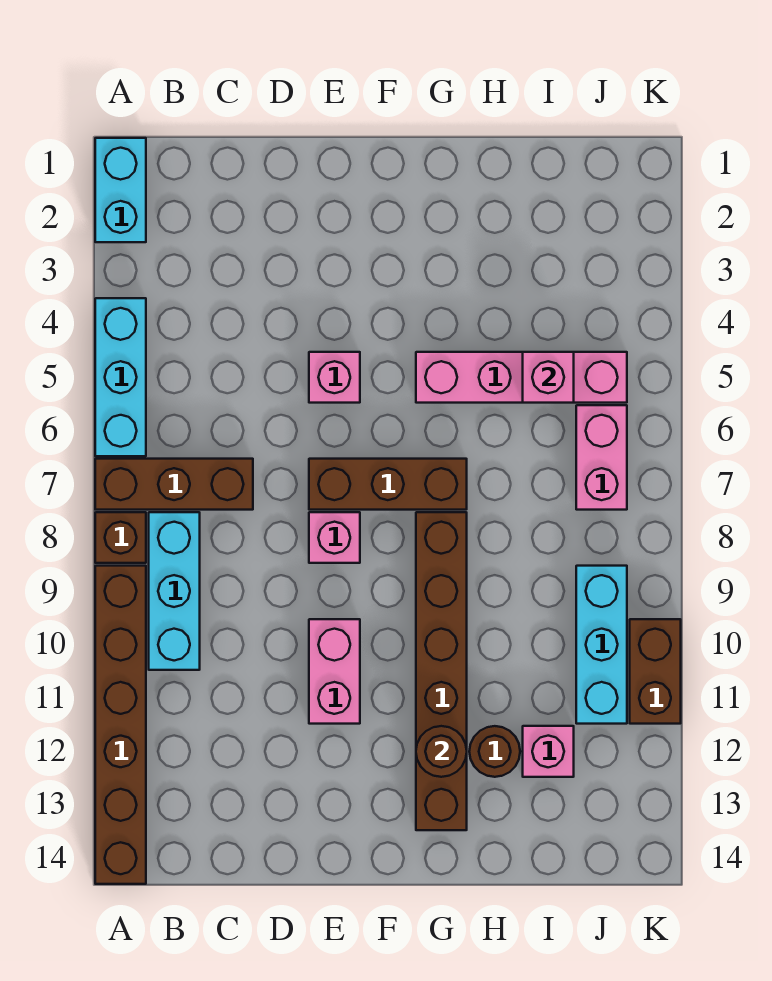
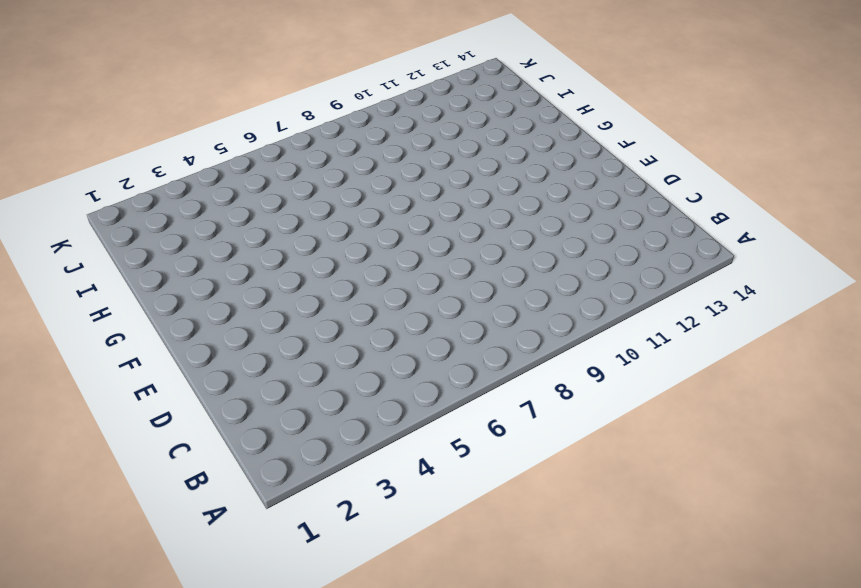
none -> cyan brick A1:A2 level 1
none -> cyan brick A4:A6 level 1
none -> brown brick A7:C7 level 1

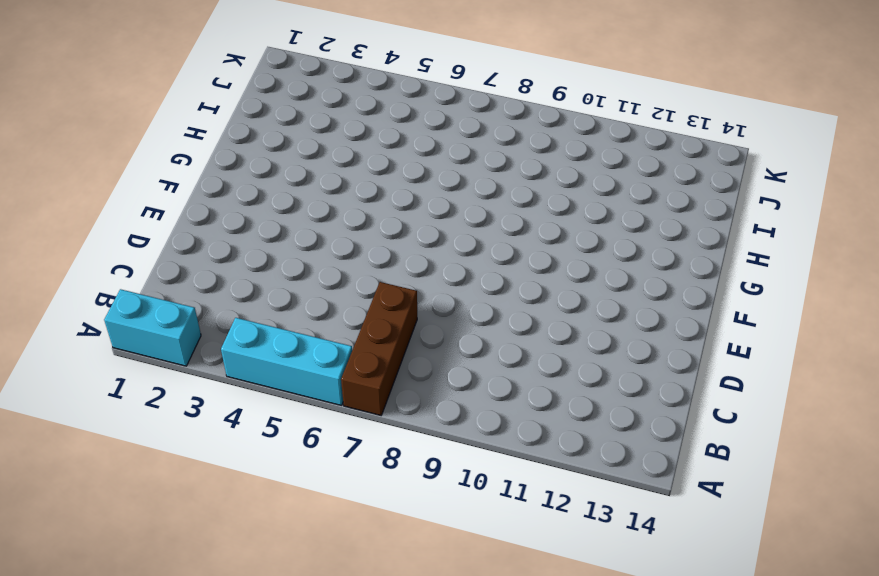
none -> brown brick A8 level 1
none -> brown brick A9:A14 level 1
none -> cyan brick B8:B10 level 1

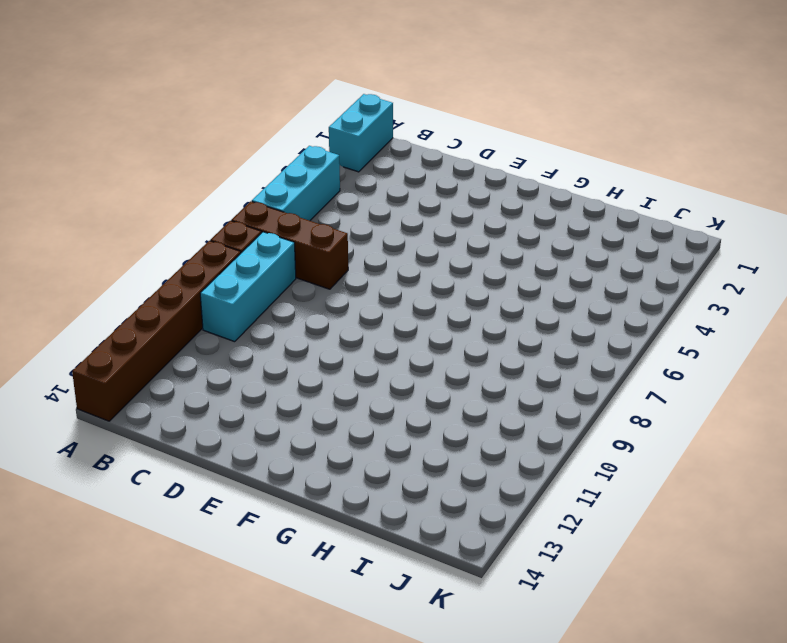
none -> pink brick E5 level 1
none -> brown brick E7:G7 level 1
none -> pink brick E8 level 1

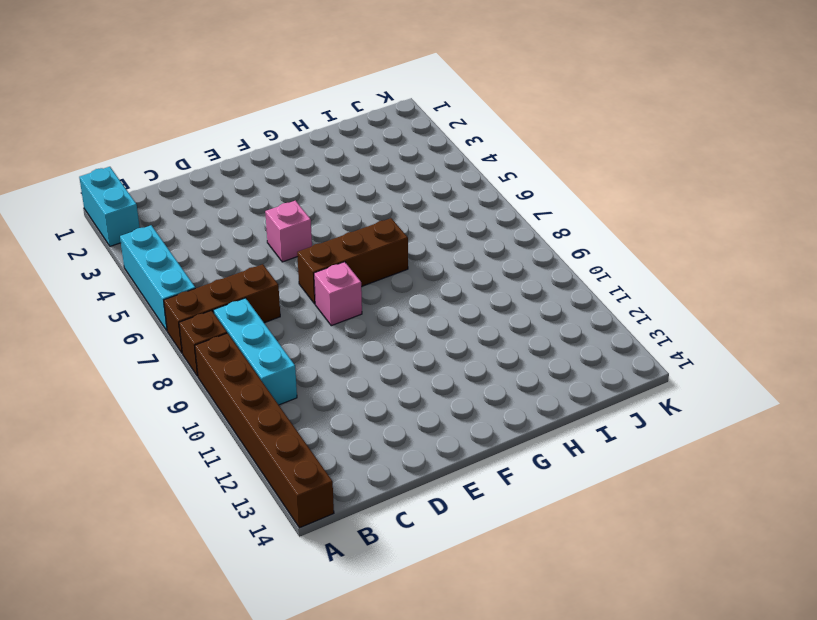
none -> pink brick E10:E11 level 1
none -> pink brick G5:J5 level 1
none -> brown brick G8:G13 level 1

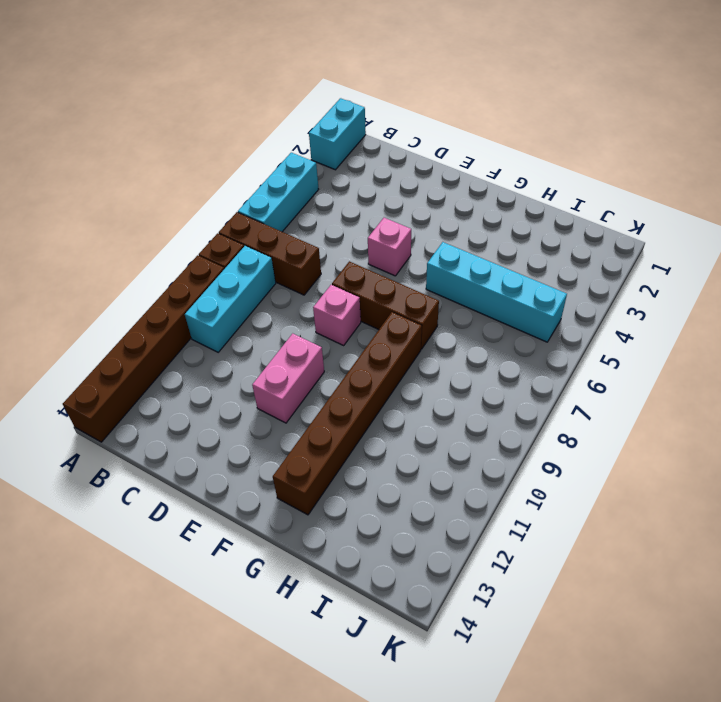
cyan brick G5:J5 level 1 -> pink brick G5:J5 level 1
none -> brown round brick H12 level 1
none -> pink brick I12 level 1
none -> pink brick J6:J7 level 1

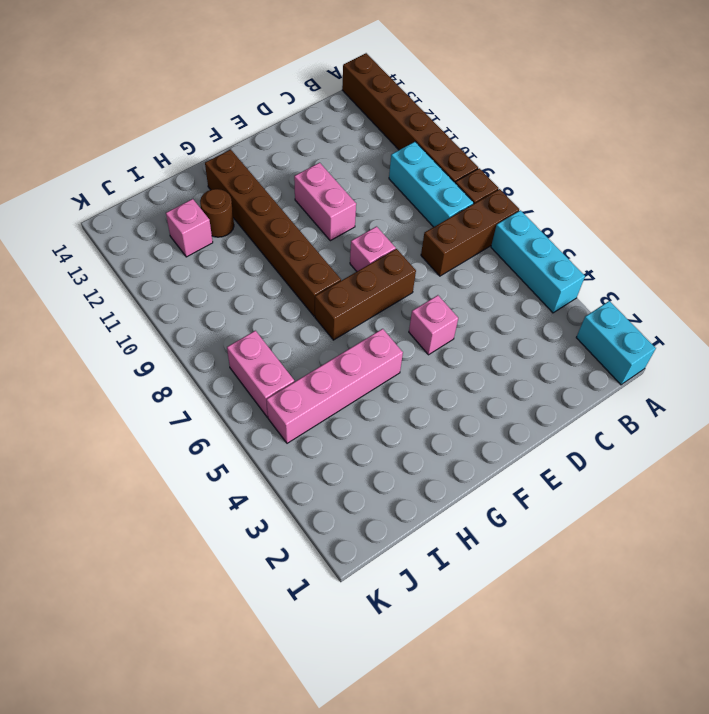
none -> cyan brick J9:J11 level 1
none -> brown brick K10:K11 level 1
none -> brown round brick G12 level 2

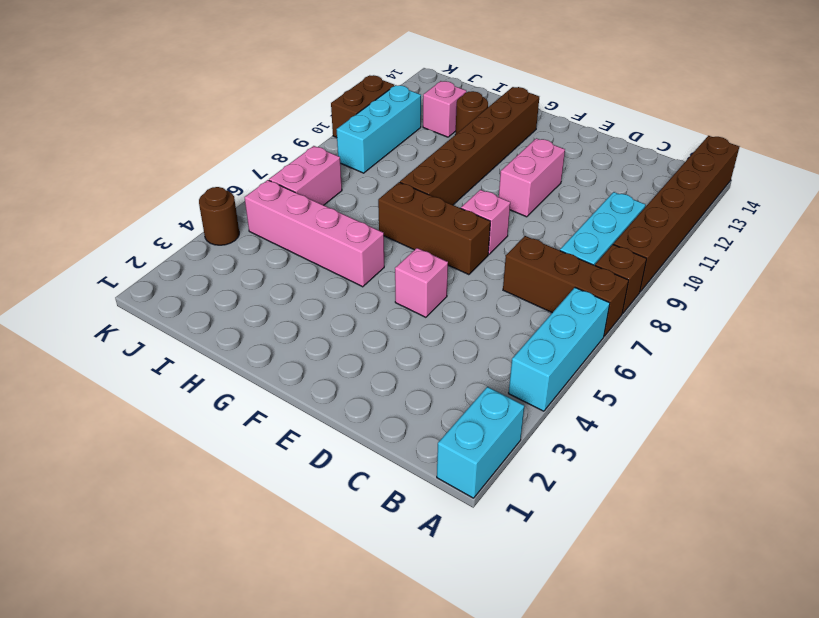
brown round brick K4 level 1 -> brown round brick G12 level 2
none -> pink brick I5 level 2

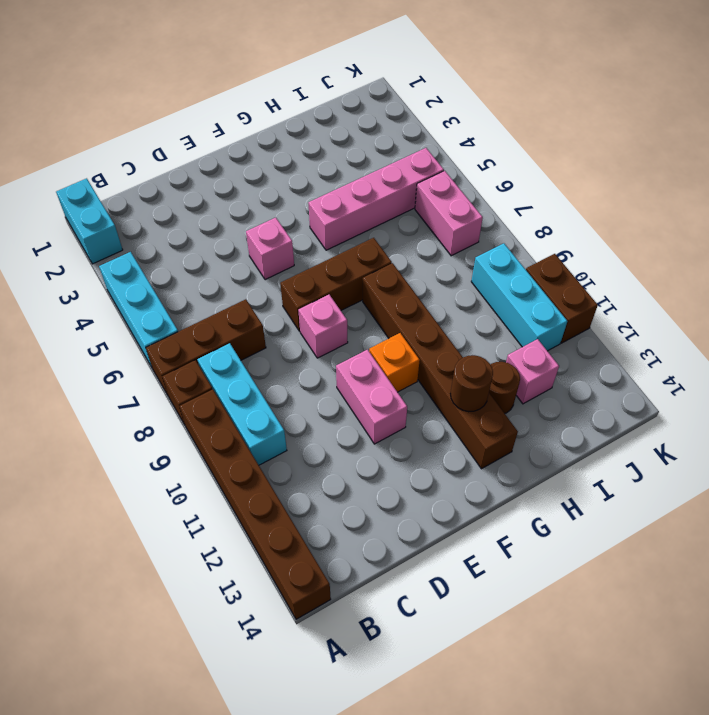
orange brick F10 level 1 -> none
none -> pink brick I5 level 2

